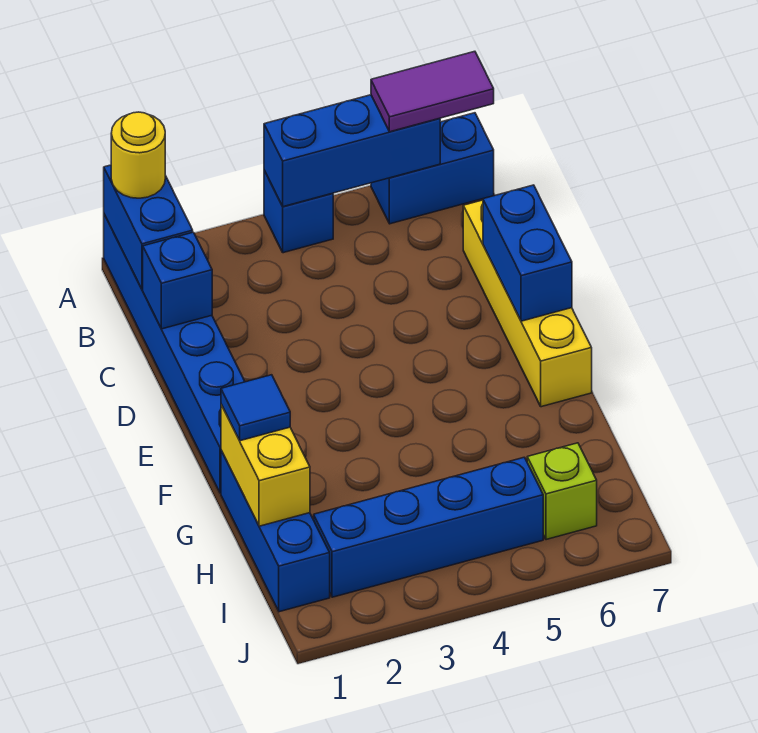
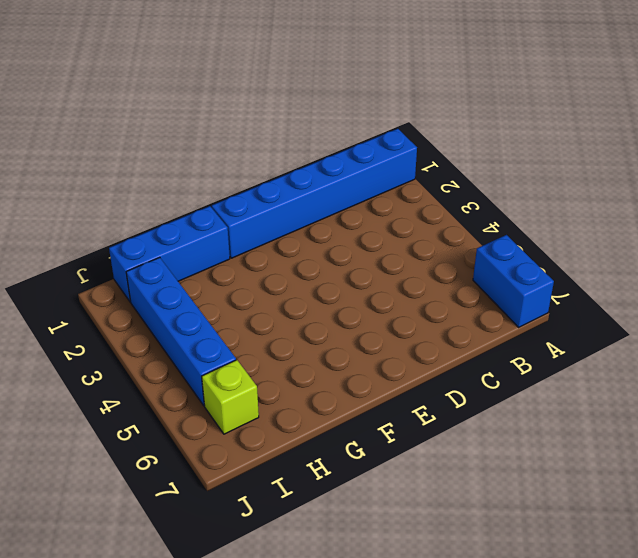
none -> blue brick A4 level 1
none -> yellow brick C7:F7 level 1
none -> blue brick A1:B1 level 2

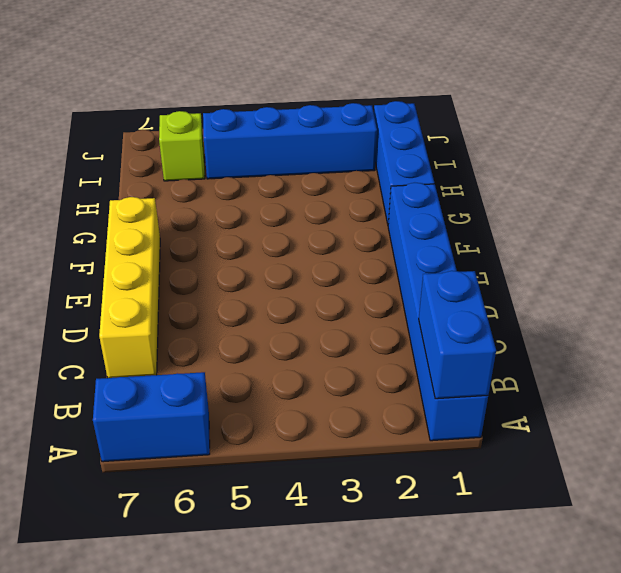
none -> blue brick A4 level 1
none -> blue brick A4:A6 level 2
none -> blue brick C1 level 2

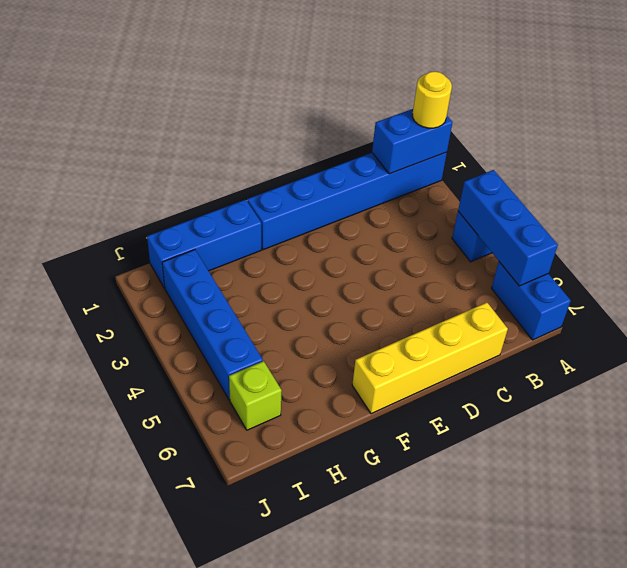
none -> blue brick C1 level 2
none -> blue brick D7:E7 level 2
none -> yellow brick G1:H1 level 2

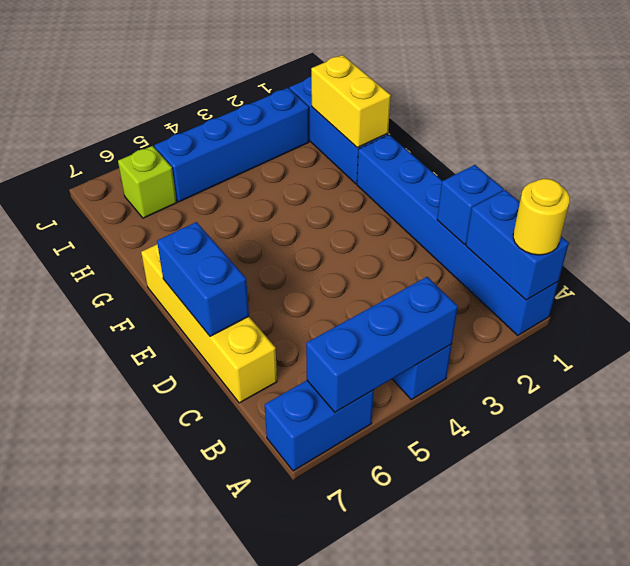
none -> purple tile A6:A7 level 3
none -> blue tile G1 level 3

